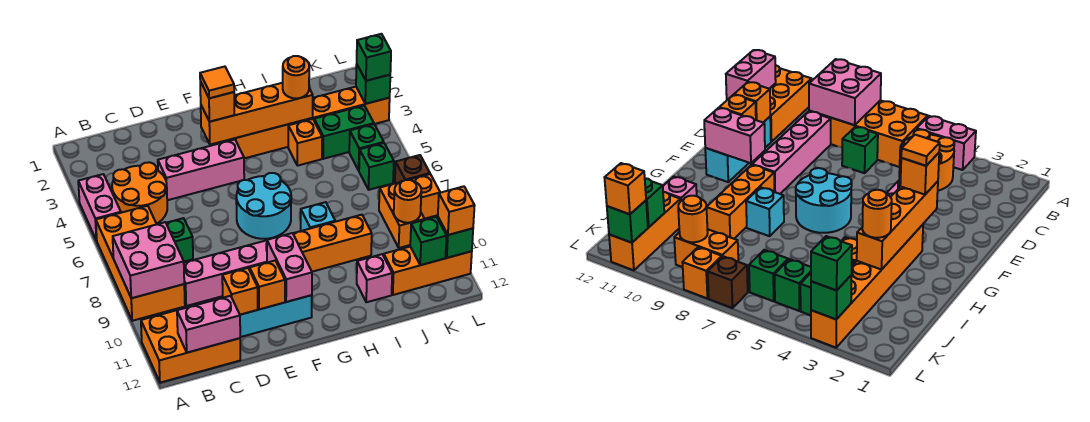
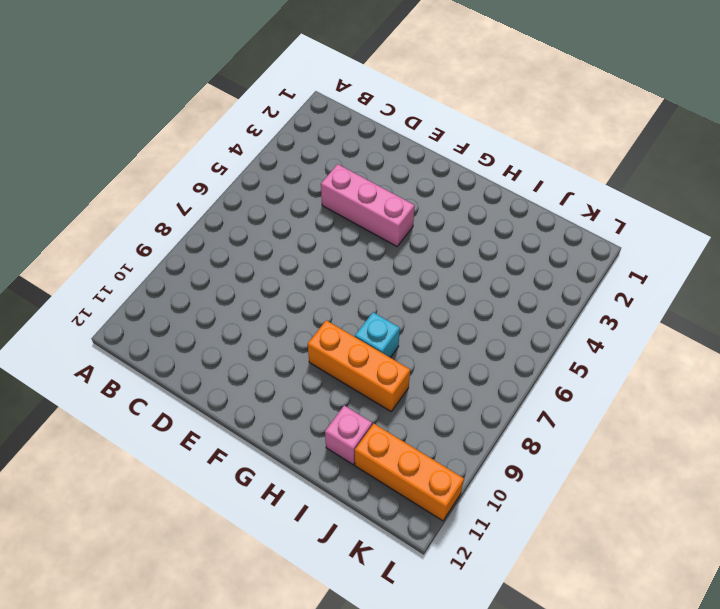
none -> pink brick A4:A5 level 1
none -> orange brick A6:B9 level 1
none -> orange brick A11:C12 level 1
none -> orange round brick B4:C5 level 1

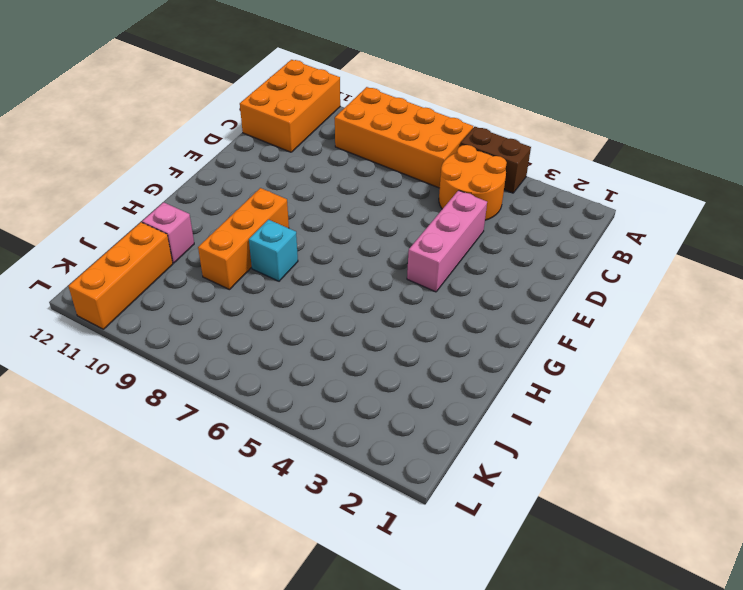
brown brick A4:A5 level 1 -> pink brick A4:A5 level 1
none -> green brick C7 level 1
none -> pink brick C9:F9 level 1
none -> cyan brick D11:F11 level 1
none -> cyan round brick F6:G7 level 1

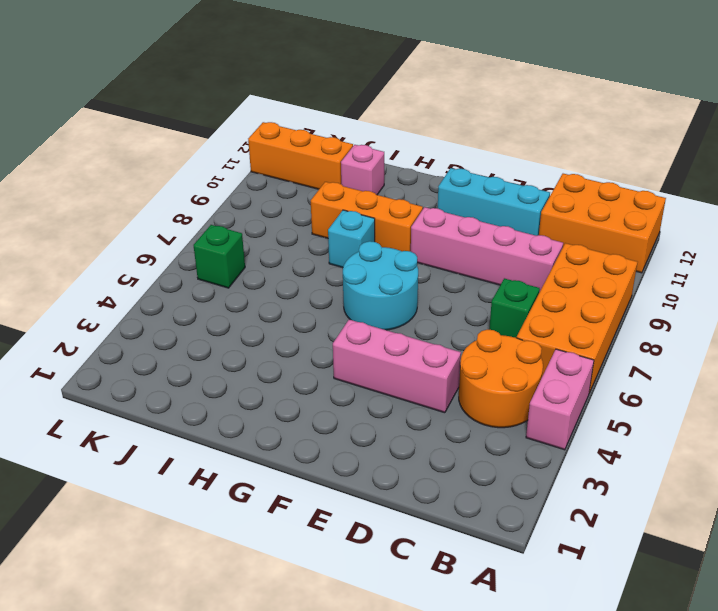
none -> orange brick G3:L3 level 1
none -> orange brick I4 level 1
none -> green brick J4:K4 level 1
none -> green brick K5 level 1

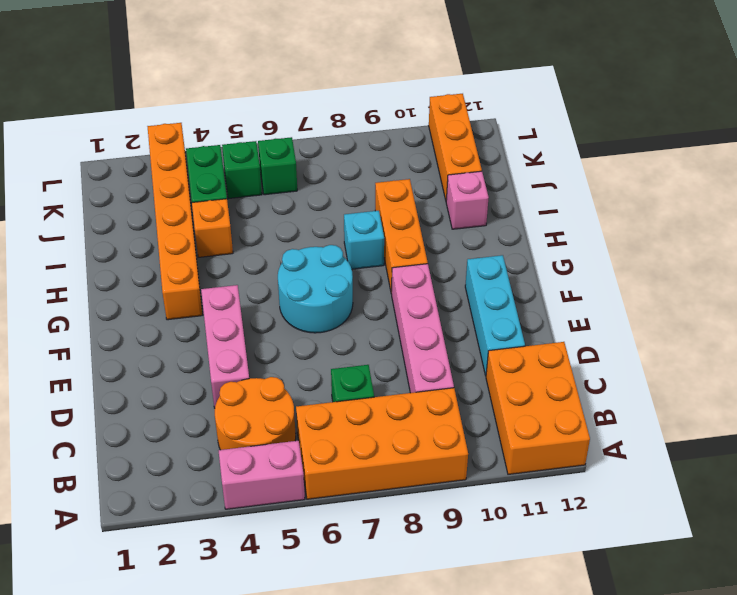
none -> orange brick K8:K9 level 1
none -> brown brick L7 level 1
none -> orange brick L8 level 1
none -> pink brick A8:B9 level 2

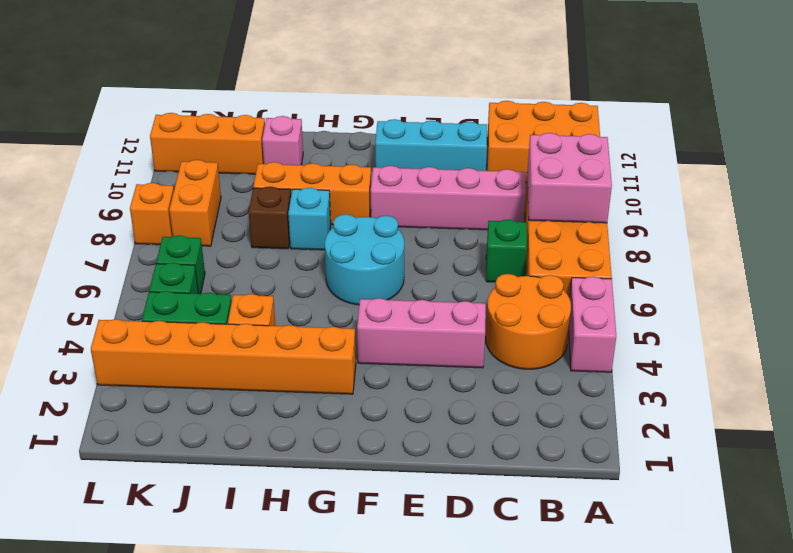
brown brick I8 level 1 -> brown brick L7 level 1
none -> pink brick B12:C12 level 2
none -> orange brick D11 level 2
none -> orange brick E11 level 2
none -> orange brick F3:I3 level 2

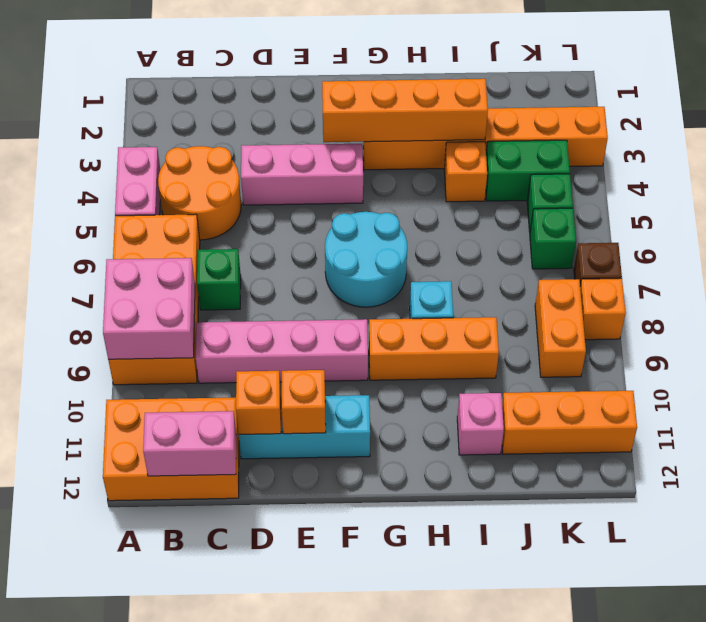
none -> pink brick F10:F11 level 2
none -> orange round brick K9 level 2
none -> green brick K11 level 2
none -> green brick L3 level 2

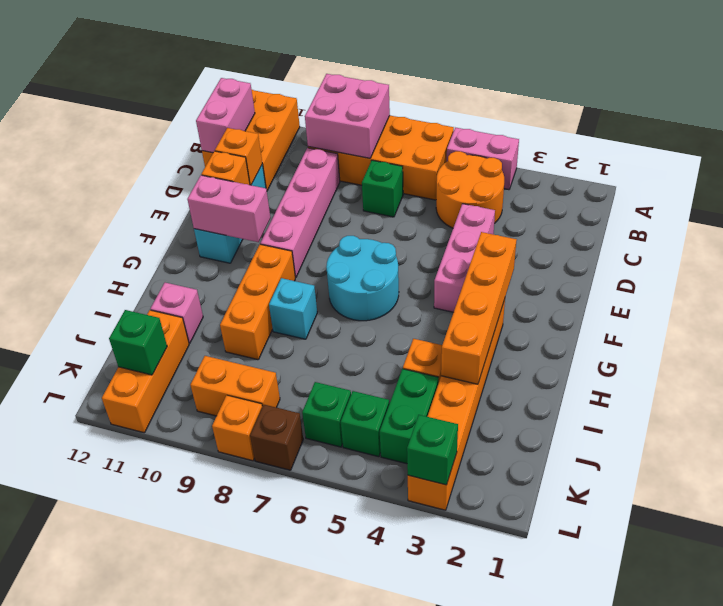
none -> orange round brick K9 level 2
none -> green brick L11 level 2
none -> orange brick F3 level 3
none -> orange round brick I3 level 3

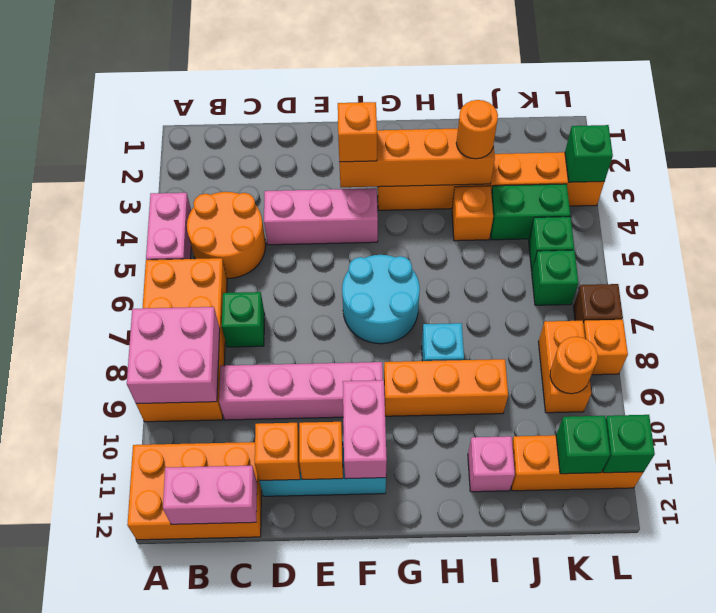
none -> green brick L3 level 3
none -> orange brick L11 level 3
none -> orange tile F3 level 4

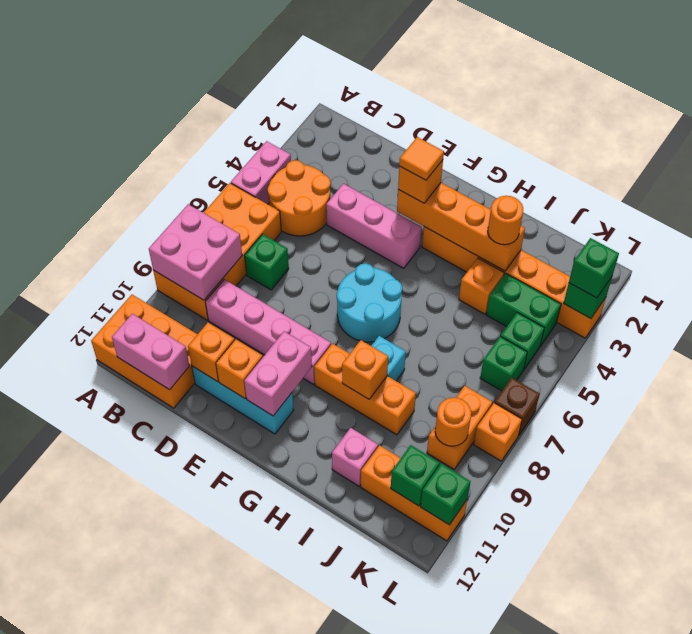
orange brick H9 level 2 -> orange brick L11 level 3

